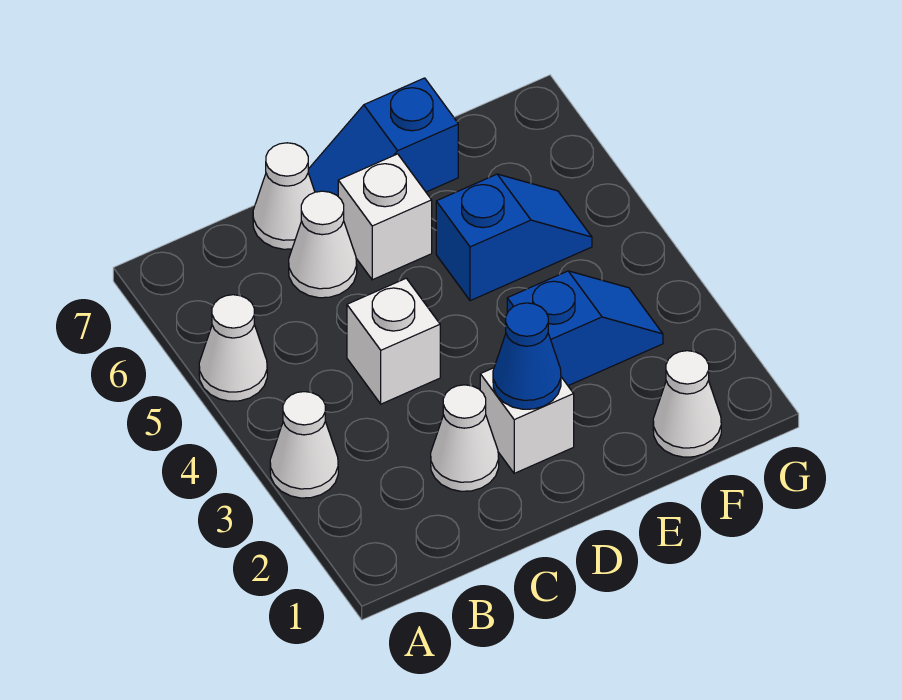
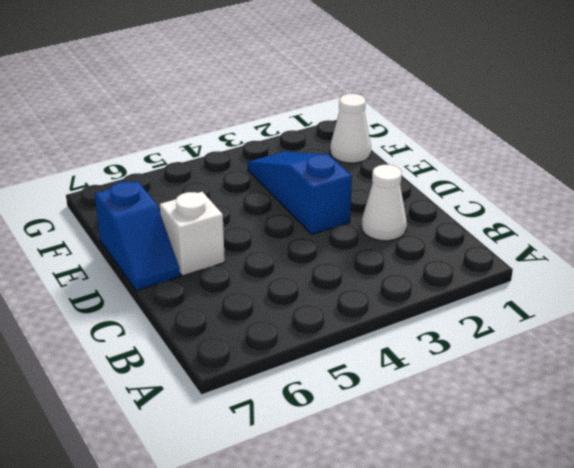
blue slope D3:F3 level 1 top D -> blue slope E3:F3 level 1 top E
none -> white cone A3 level 1
none -> white cone A5 level 1
none -> white brick C4 level 1

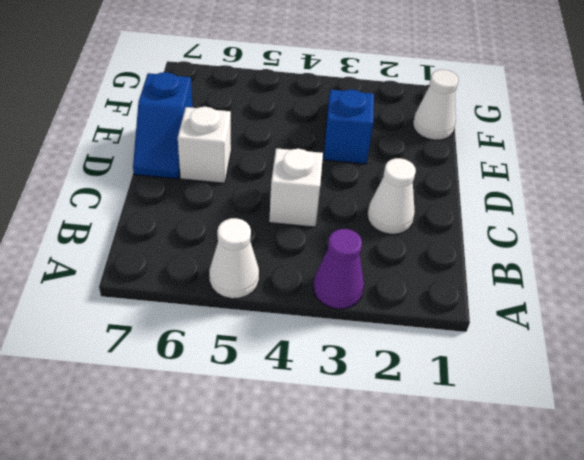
purple cone A3 level 1 -> white cone A3 level 1
none -> white cone C6 level 1
none -> white cone C7 level 1
none -> white brick D2 level 1

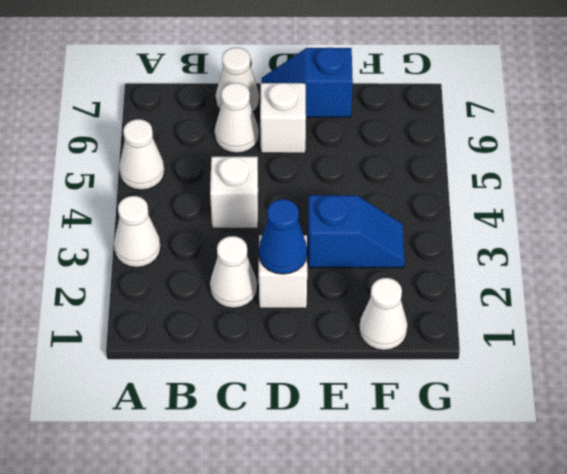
none -> blue slope E5:F5 level 1 top E

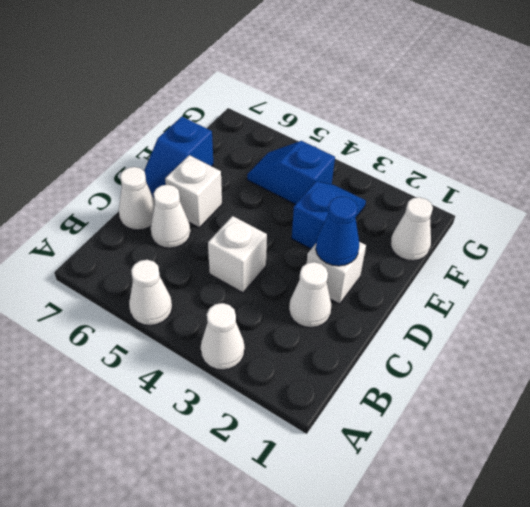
blue slope F4:F5 level 1 top 4 -> blue slope E5:F5 level 1 top E

